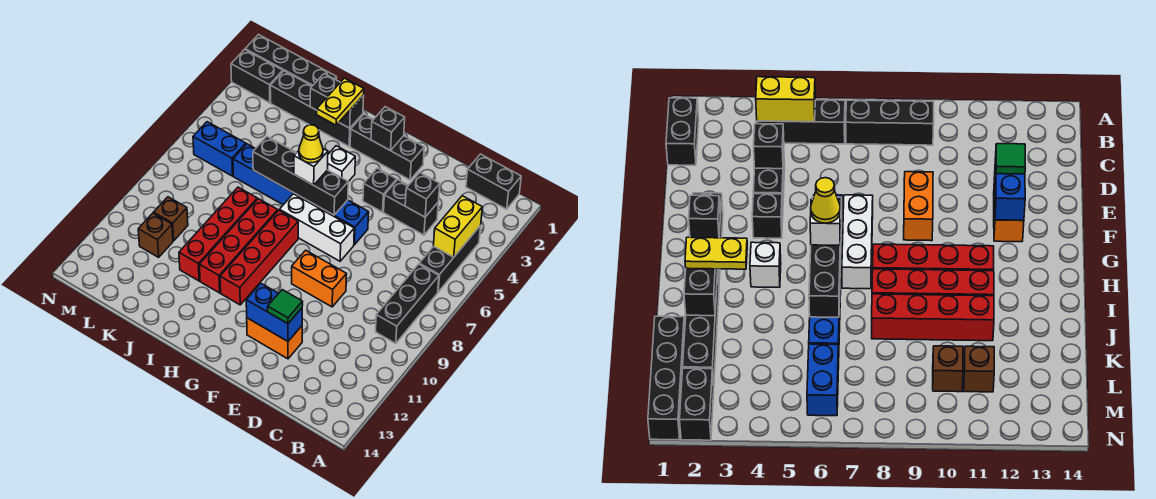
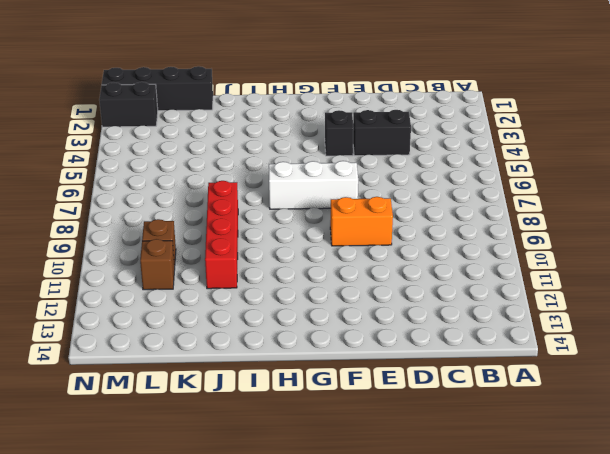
none -> black brick B1:C1 level 1
none -> black brick B4:B6 level 1
none -> black brick B7:B9 level 1
none -> orange brick E12:F12 level 1

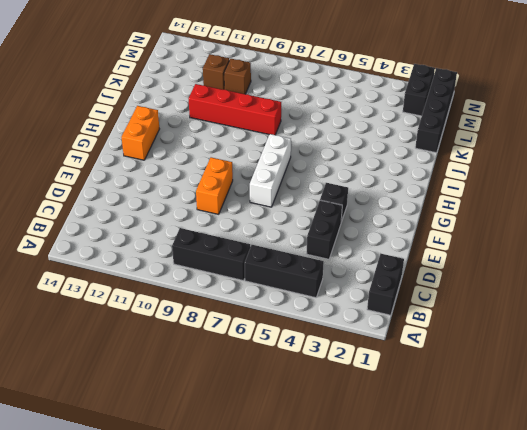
orange brick G13:H13 level 1 -> orange brick E12:F12 level 1
none -> black brick F2:H2 level 1
none -> blue brick F6:K6 level 1
none -> white brick H4 level 1
none -> red brick H8:H11 level 1

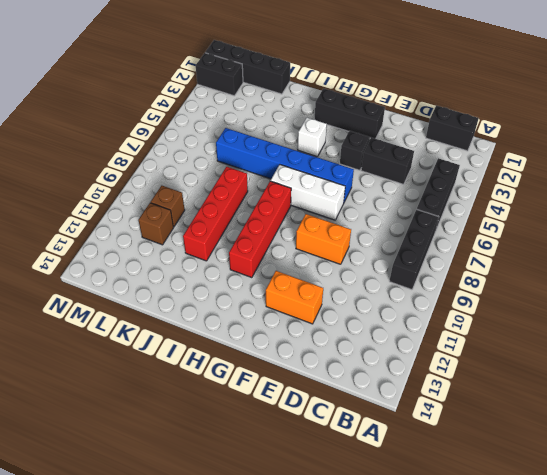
none -> black brick I2:L2 level 1
none -> red brick I8:I11 level 1
none -> blue brick L6:M6 level 1
none -> yellow brick B4:B5 level 2

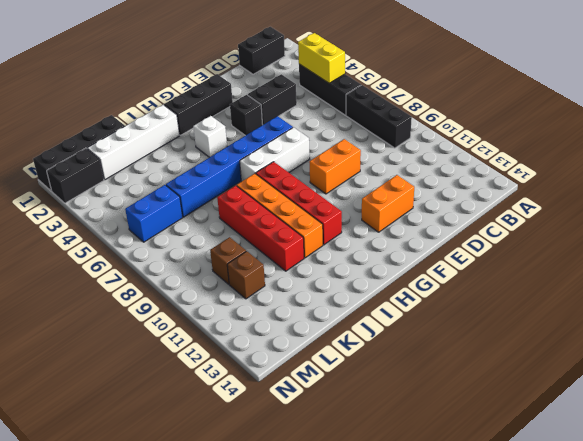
white brick I2:L2 level 1 -> black brick I2:L2 level 1
orange brick I8:I11 level 1 -> red brick I8:I11 level 1
none -> black brick D4 level 2
none -> blue brick E12:F12 level 2
none -> black brick G2 level 2
none -> black brick G6:J6 level 2

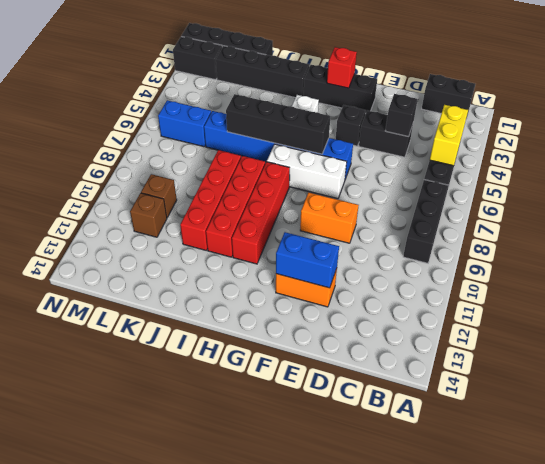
red brick G2 level 2 -> black brick G2 level 2
none -> black brick I2:J2 level 2
none -> green tile E12 level 3
none -> white brick H6 level 3
none -> yellow plate I2:I3 level 3

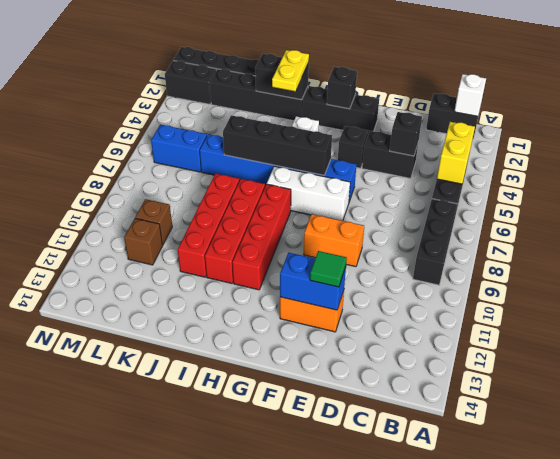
white brick B1 level 2 -> white brick H6 level 3
none -> yellow cone H6 level 4

